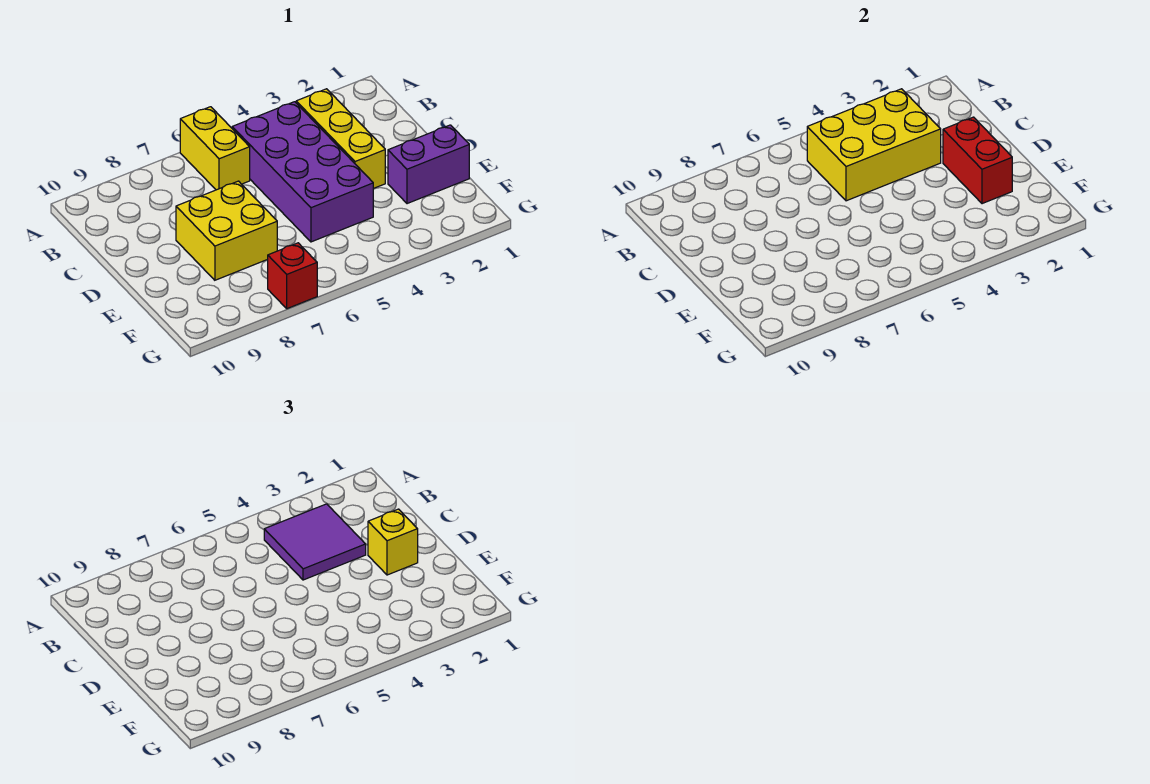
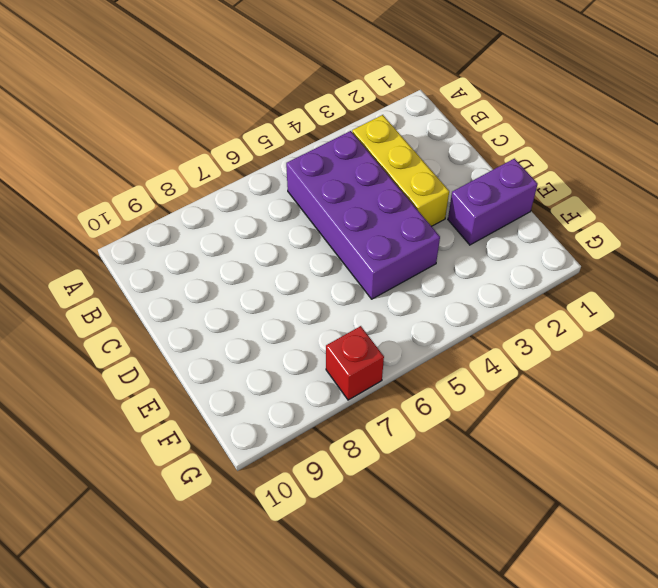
none -> yellow brick A6:B6 level 1
none -> yellow brick D7:E8 level 1

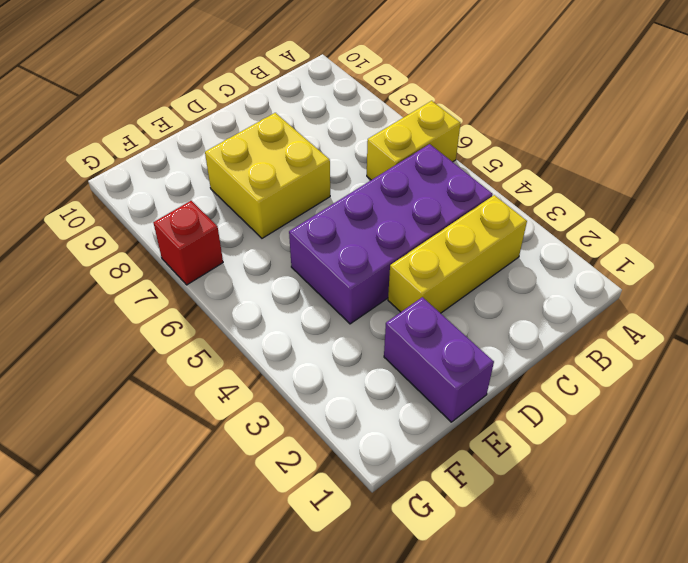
none -> yellow brick B3:C5 level 2
none -> red brick D2:E2 level 2

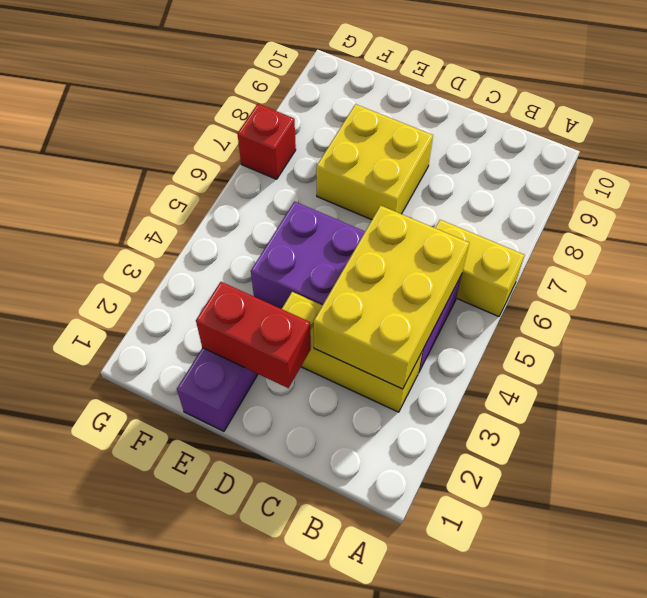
none -> purple tile B3:C4 level 3
none -> yellow brick D2 level 3

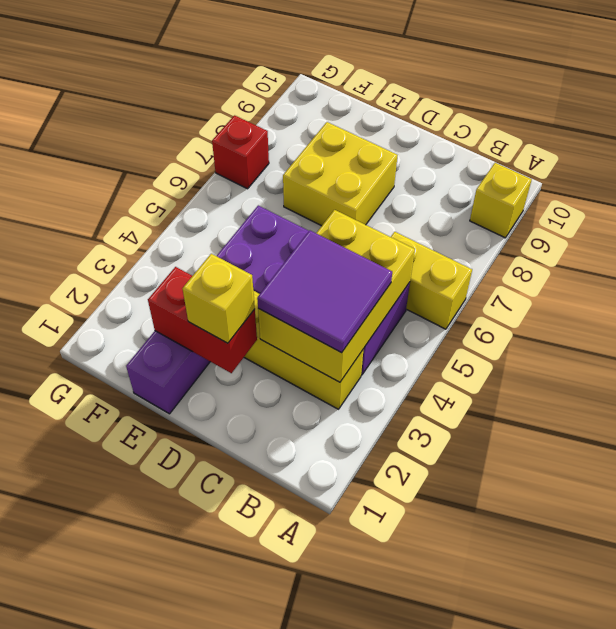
yellow brick A9 level 1 -> none

